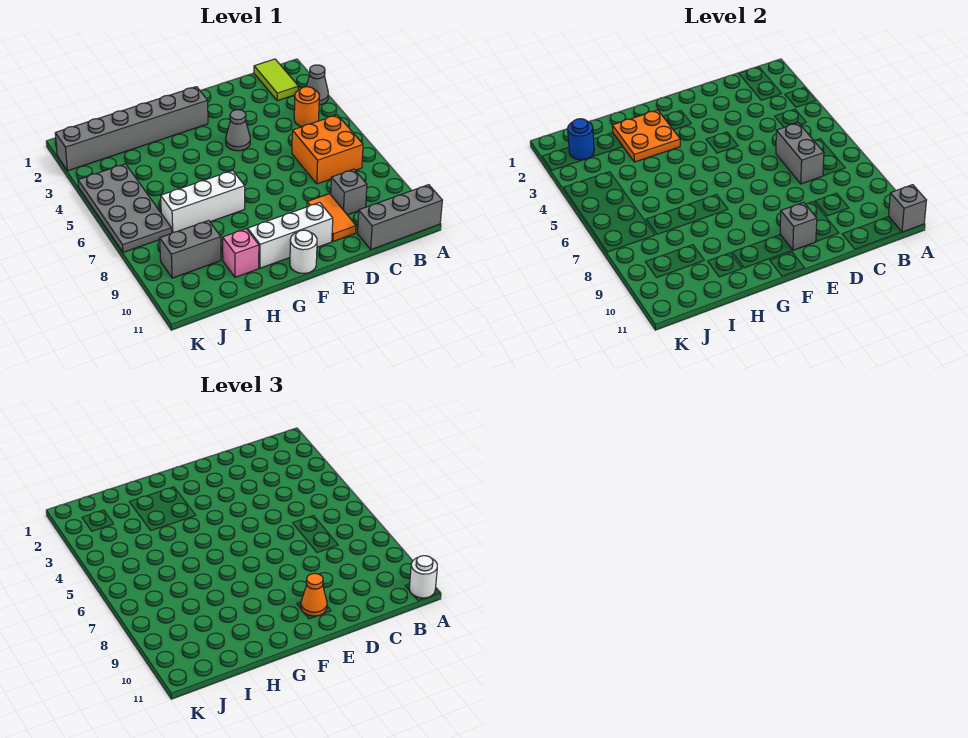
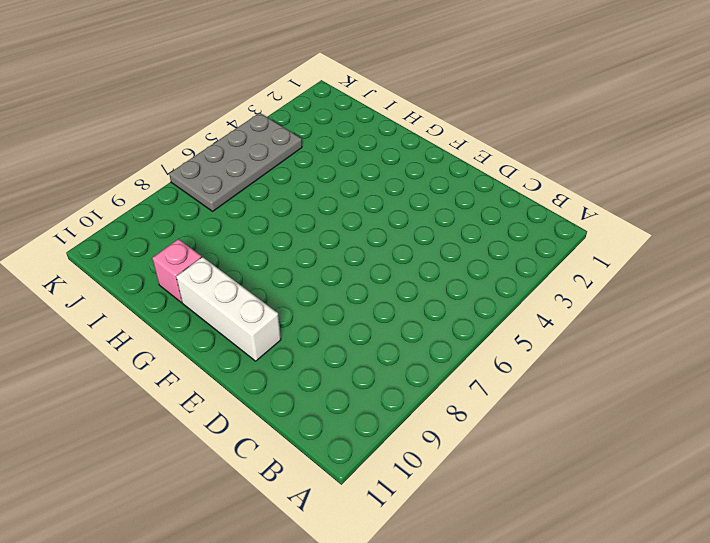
none -> grey cone A3 level 1
none -> grey brick A11:C11 level 1
none -> lime tile B1:B2 level 1

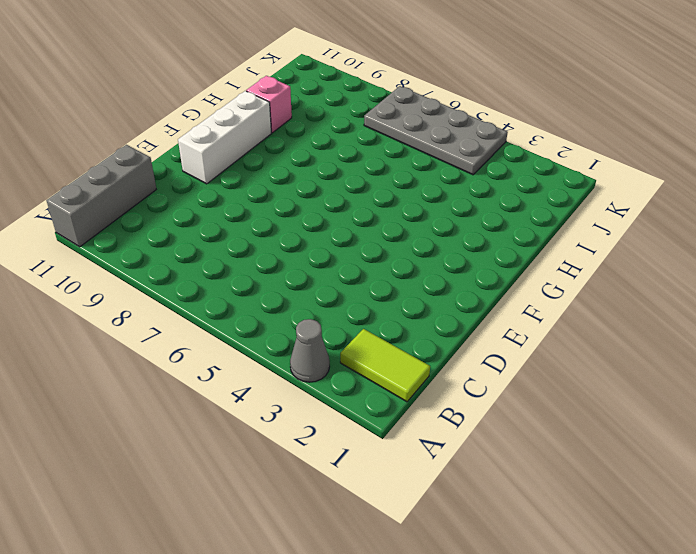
none -> orange round brick B4 level 1
none -> orange brick B6:C7 level 1
none -> grey brick C9 level 1

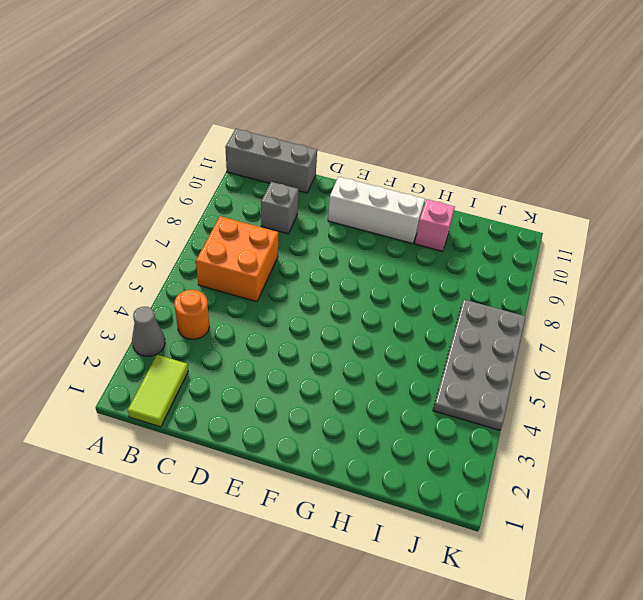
none -> orange tile D9:D10 level 1
none -> grey cone E4 level 1
none -> grey brick F2:K2 level 1

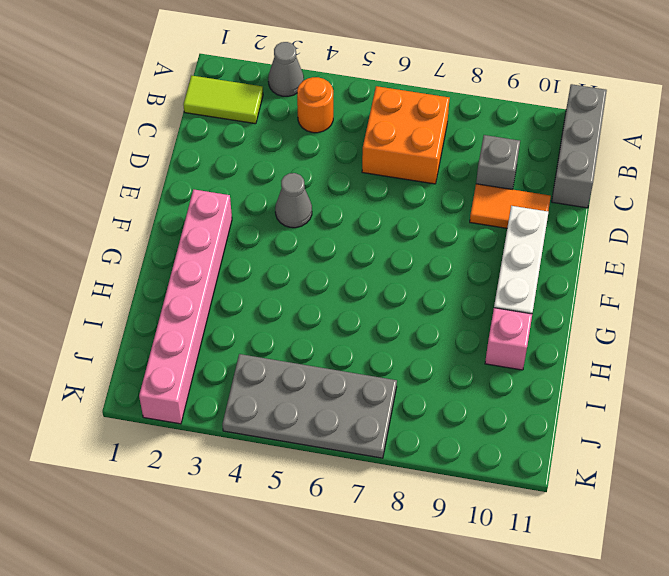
pink brick F2:K2 level 1 -> grey brick F2:K2 level 1
none -> white round brick F11 level 1
none -> white brick G7:I7 level 1
none -> grey brick I9:J9 level 1

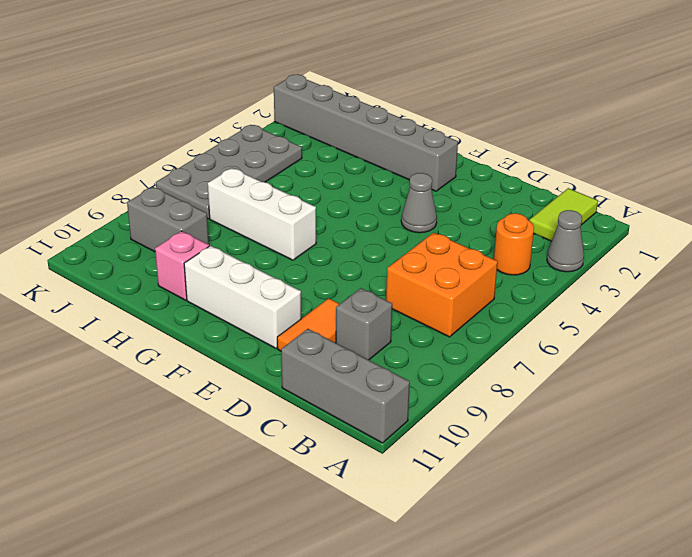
none -> white round brick F11 level 1
none -> grey brick A11 level 2
none -> grey brick C6:C7 level 2

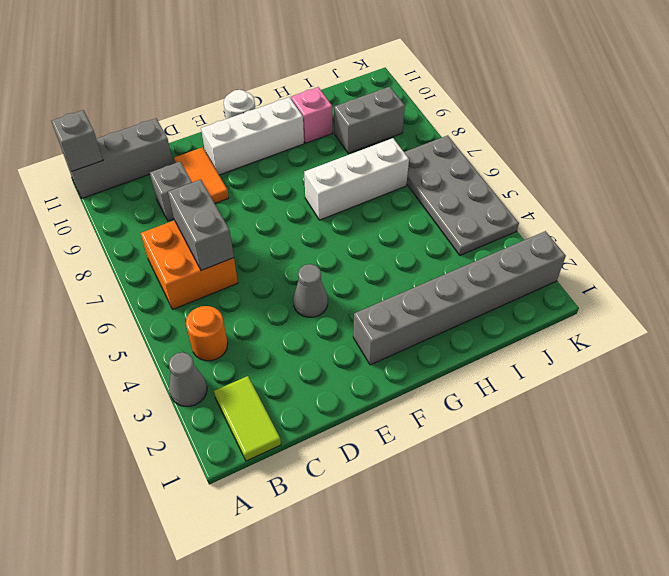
none -> grey brick E10 level 2
none -> orange plate G2:H3 level 2
none -> blue round brick J2 level 2

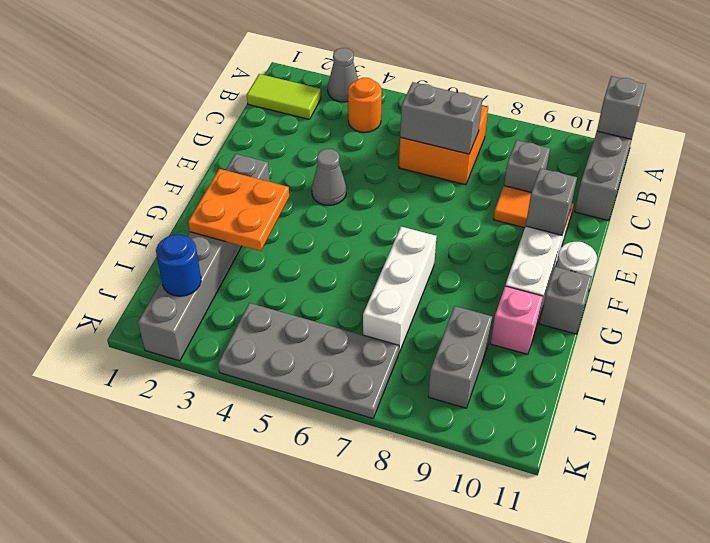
grey brick G11 level 1 -> none
none -> white round brick A11 level 3
none -> orange cone E10 level 3

